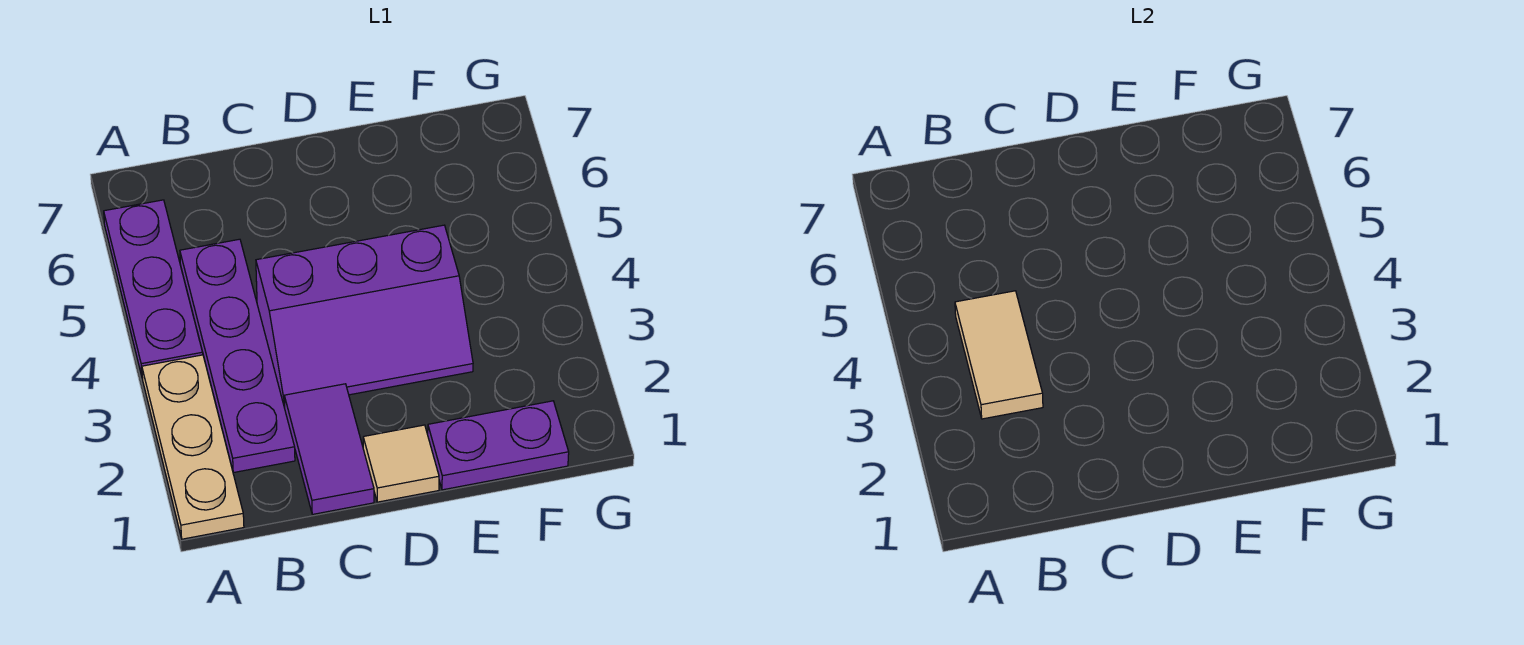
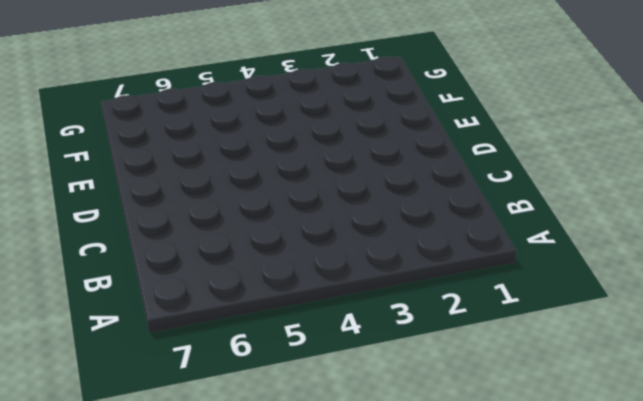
none -> tan plate A1:A3 level 1
none -> purple plate A4:A6 level 1

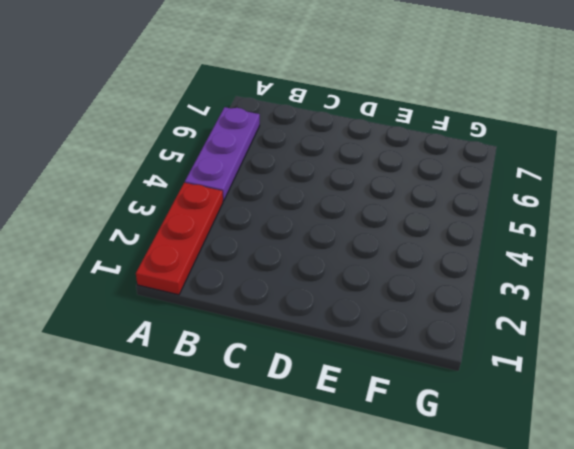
red plate A1:A3 level 1 -> tan plate A1:A3 level 1
none -> purple plate B2:B5 level 1
none -> purple tile C1:C2 level 1

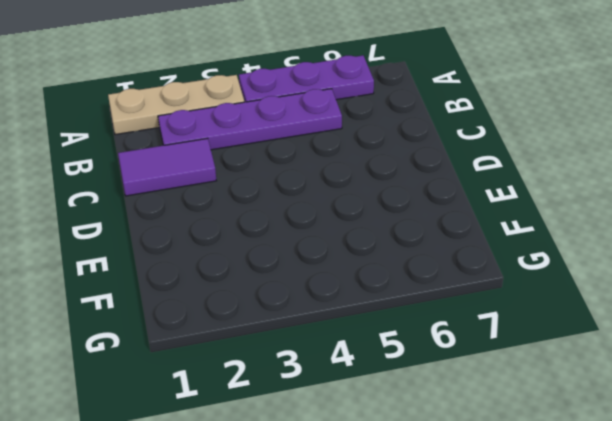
none -> purple slope C3:E4 level 1 top 4
none -> tan tile D1 level 1

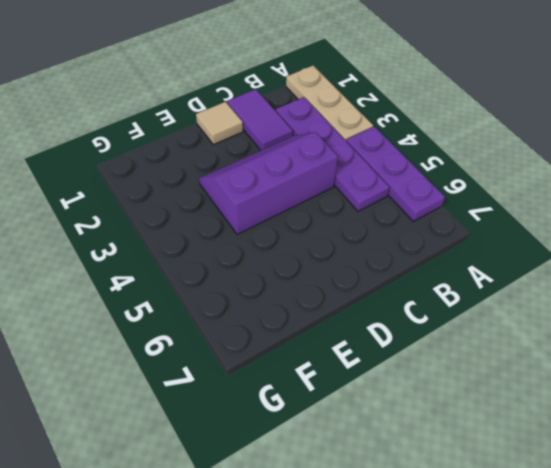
none -> purple plate E1:F1 level 1
none -> tan tile B3:B4 level 2

